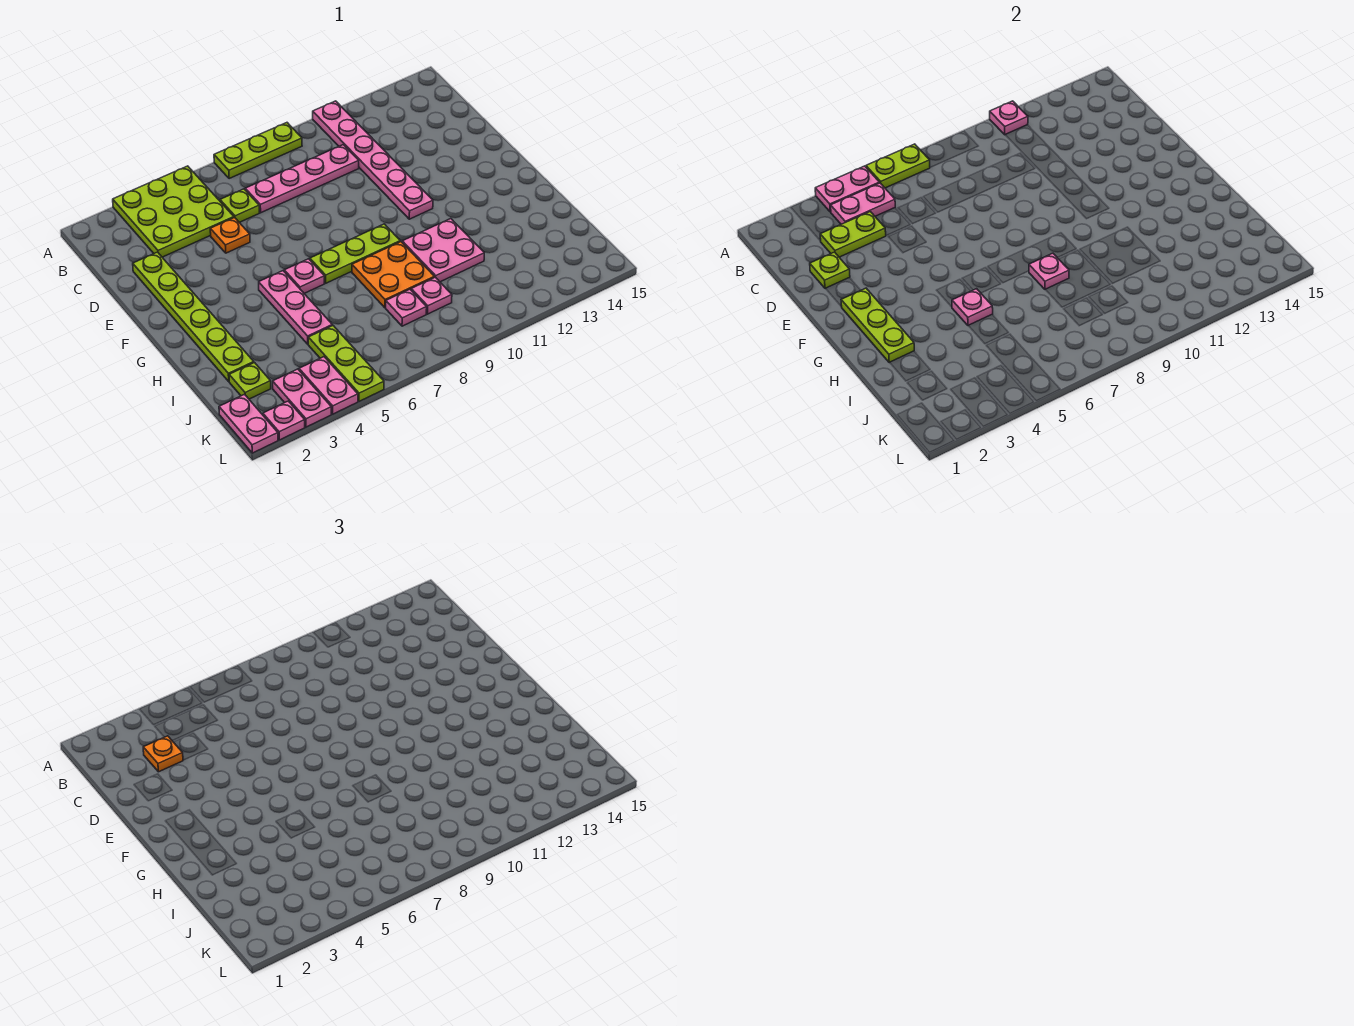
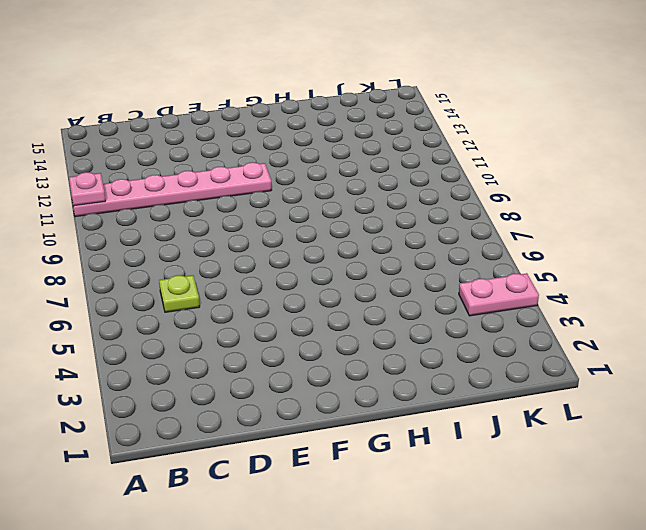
none -> lime plate A3:C5 level 1
none -> lime plate A7:A9 level 1
none -> pink plate C7:C10 level 1
none -> lime plate D2:I2 level 1

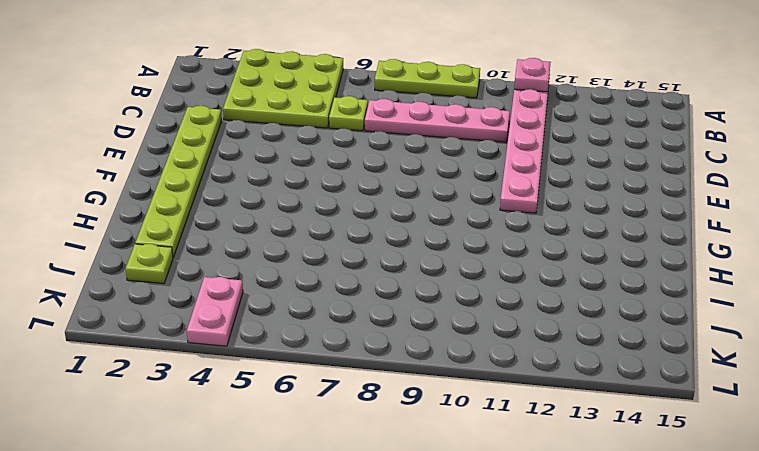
none -> orange plate D5 level 1
none -> pink plate G5:I5 level 1
none -> pink plate G6 level 1
none -> lime plate G7:G9 level 1

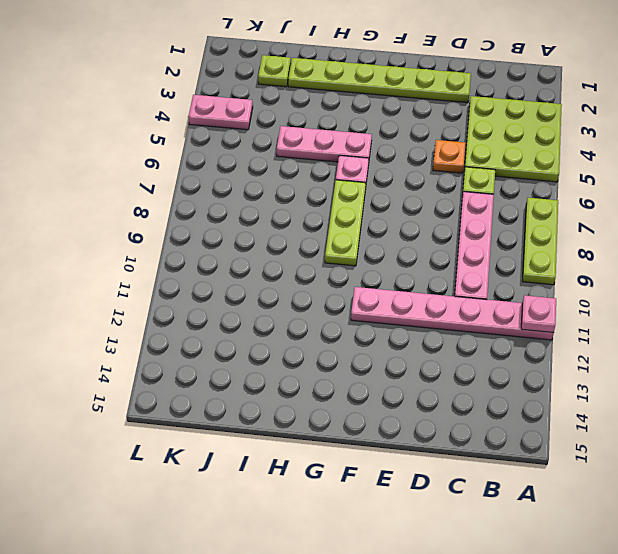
none -> orange plate H8:I9 level 1
none -> pink plate H10:I11 level 1
none -> lime plate J5:L5 level 1
none -> pink plate J8 level 1

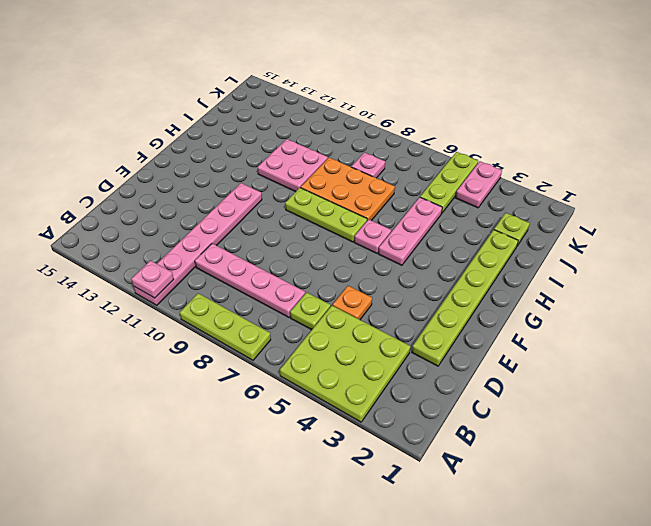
orange plate H7:I9 level 1 -> orange plate H8:I9 level 1
none -> pink plate J9 level 1
none -> pink plate K1:L1 level 1
none -> pink plate K3:L3 level 1
none -> pink plate L2 level 1

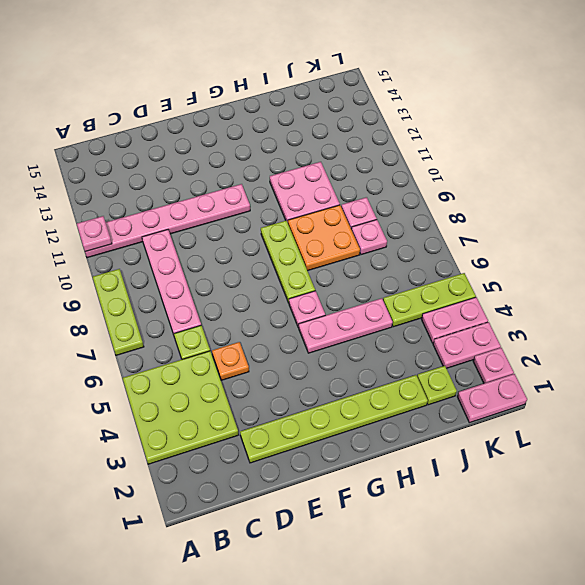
none -> pink plate A4:A5 level 2
none -> lime plate A6:A7 level 2
none -> pink plate B4:B5 level 2
none -> lime plate C3:C4 level 2

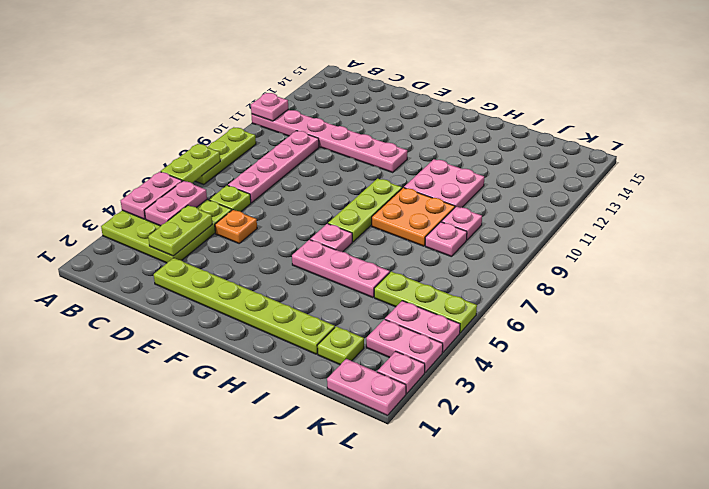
none -> lime plate D2 level 2
none -> lime plate F2:H2 level 2
none -> pink plate H5 level 2
none -> pink plate H8 level 2

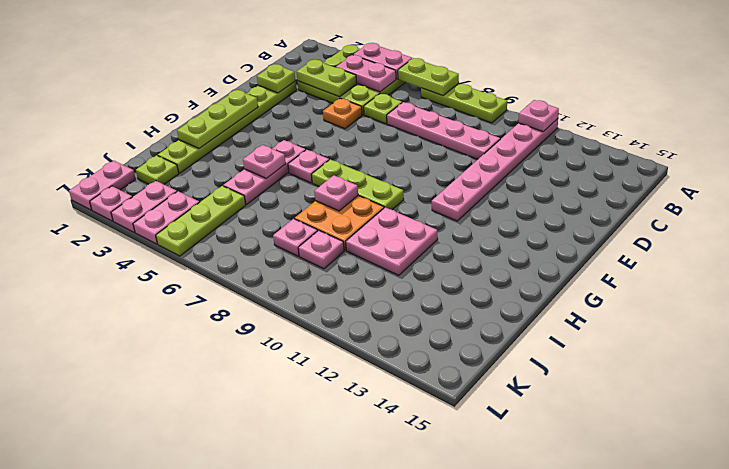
none -> orange plate C3 level 3

